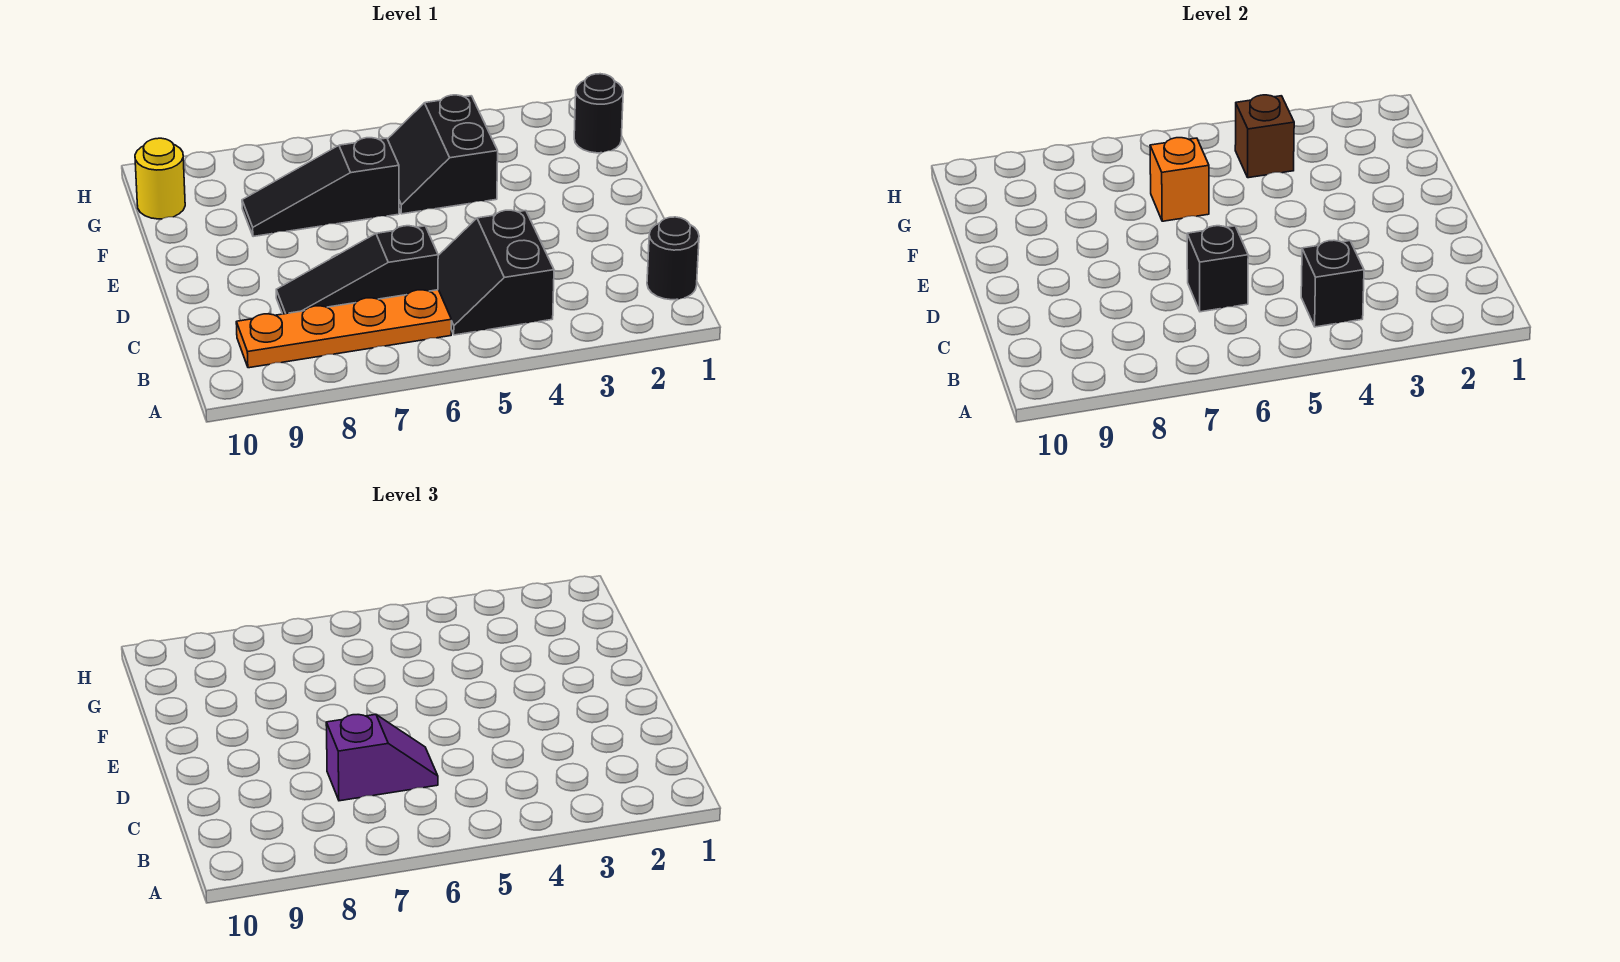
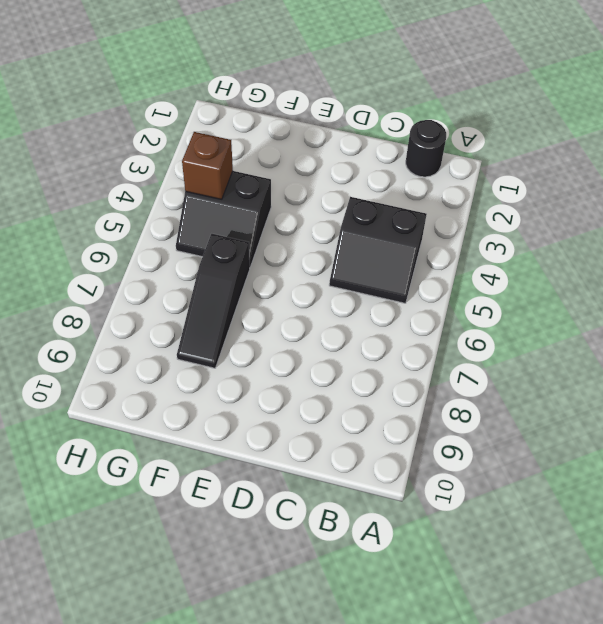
none -> orange plate B6:B9 level 1
none -> black slope C6:C8 level 1 top 6
none -> black round brick G1 level 1

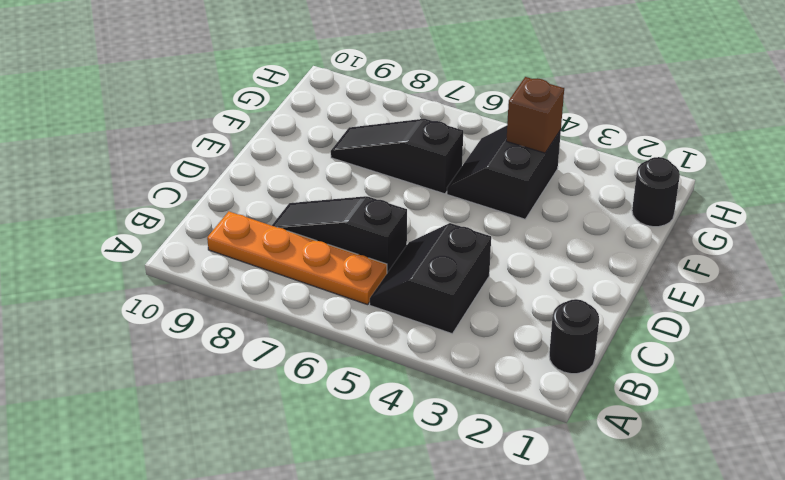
none -> yellow round brick G10 level 1
none -> black brick B4 level 2
none -> black brick C6 level 2

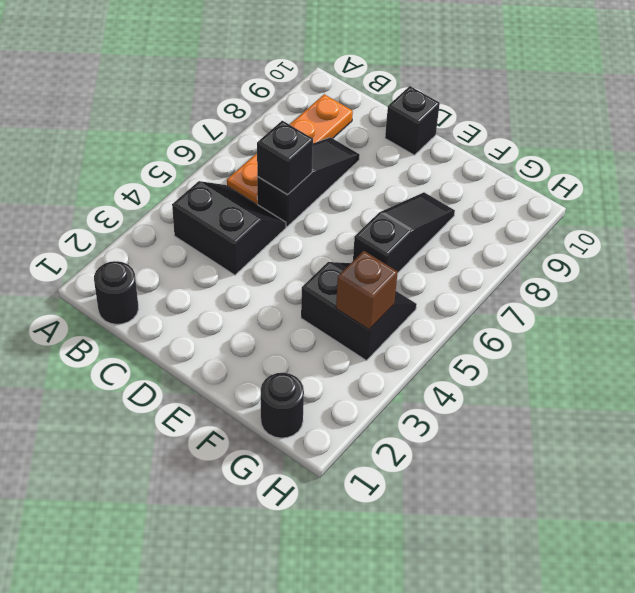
black brick D10 level 1 -> black brick B4 level 2
none -> yellow round brick G10 level 1
none -> orange brick F6 level 2
none -> purple slope C6:C7 level 3 top 7

